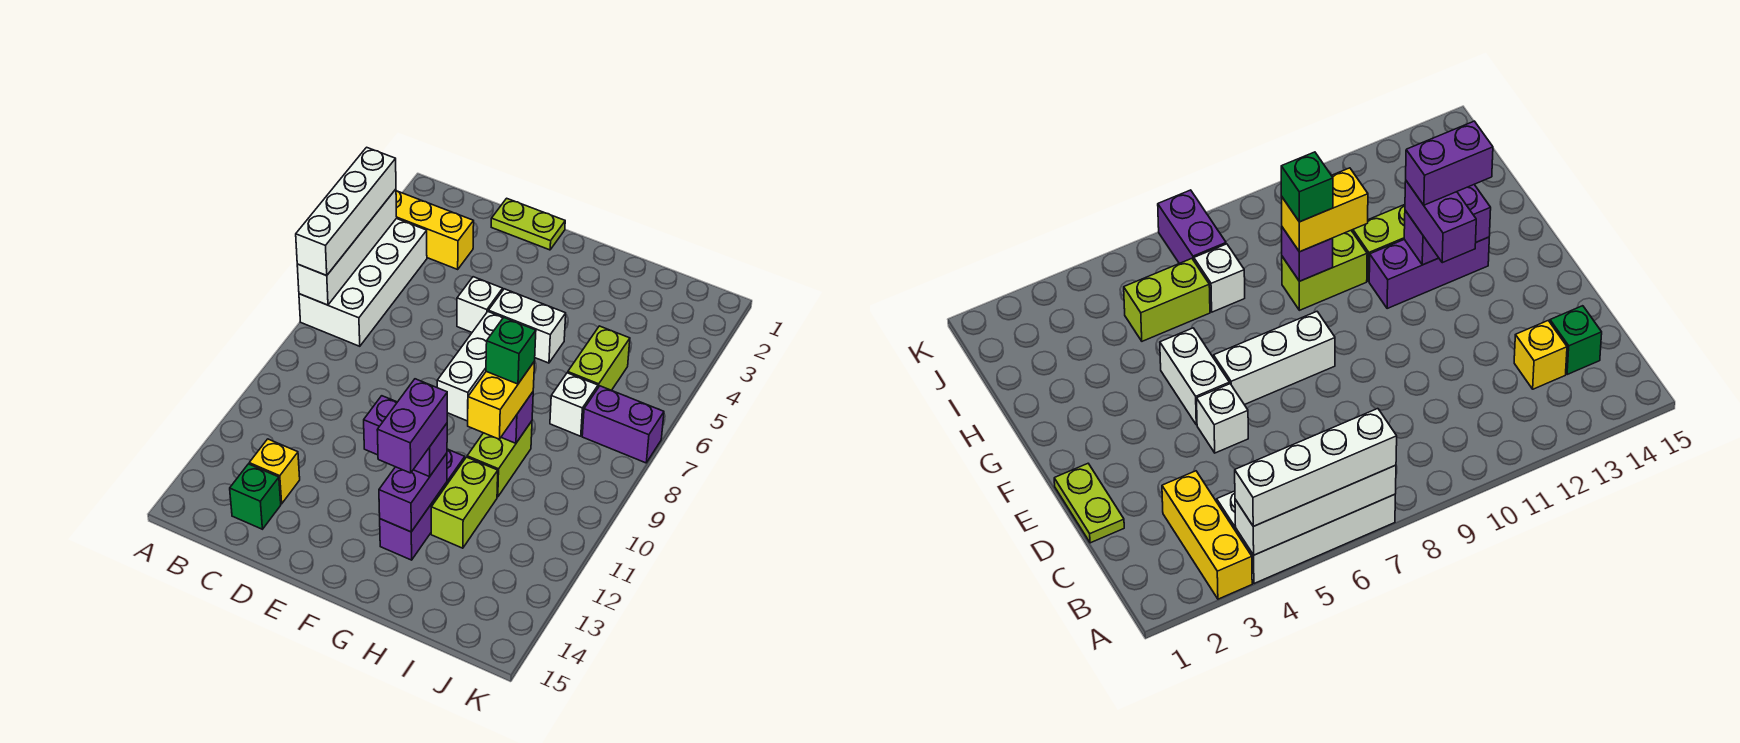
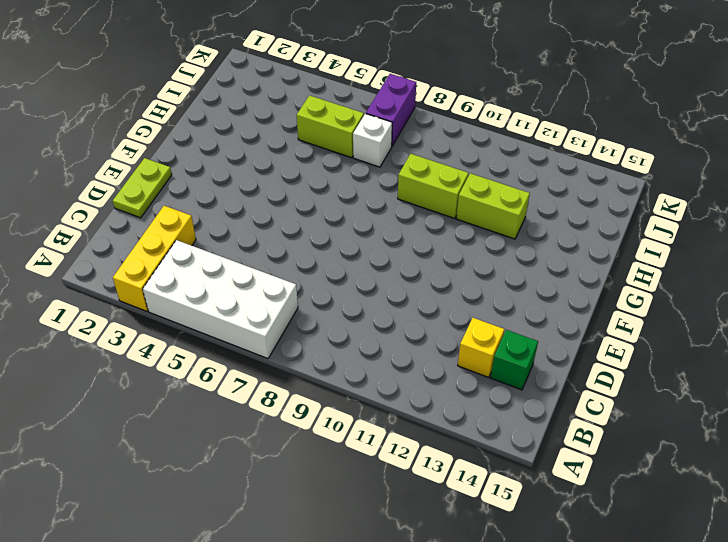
none -> white brick E5 level 1
none -> white brick F5:G5 level 1
none -> white brick F6:F8 level 1

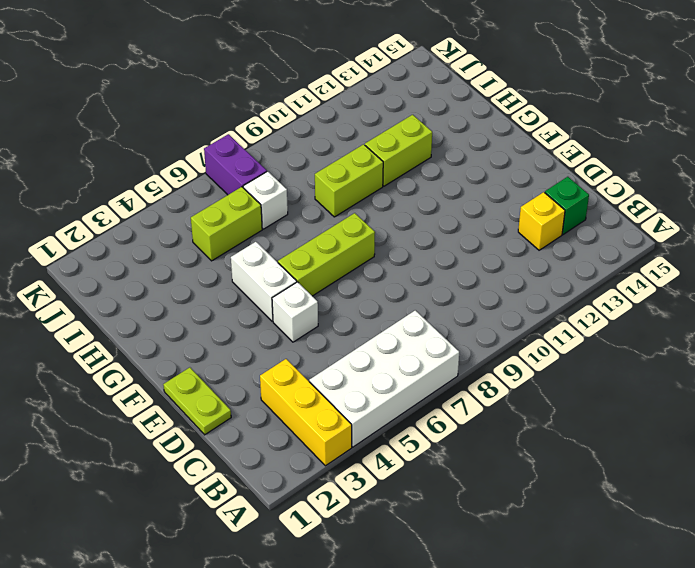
lime brick F6:F8 level 1 -> white brick F6:F8 level 1
none -> purple brick G11:G13 level 1
none -> white brick A4:A7 level 2
none -> purple brick G12:G13 level 2

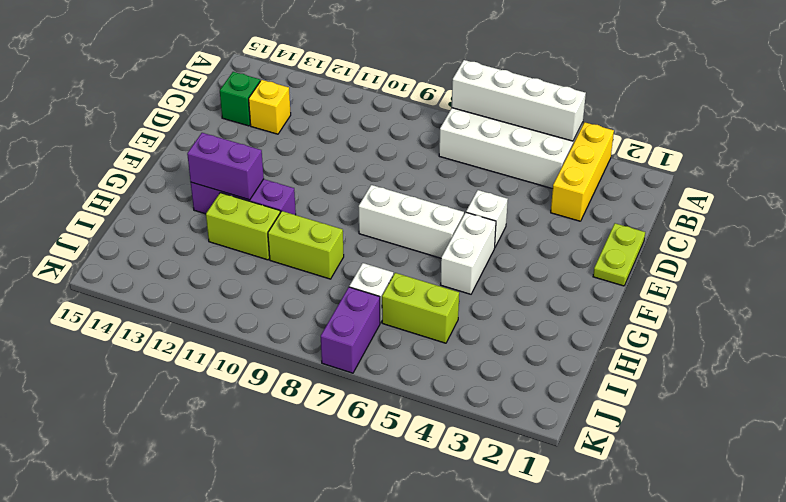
none -> purple brick H9 level 2
none -> white brick A4:A7 level 3
none -> purple brick F12:G12 level 3

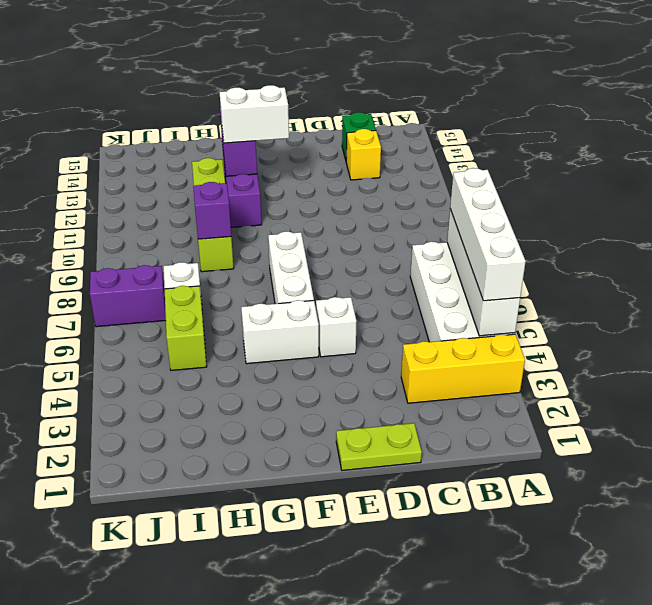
white brick F12:G12 level 3 -> purple brick F12:G12 level 3
none -> yellow brick H9:H10 level 3
none -> purple brick G12:G13 level 4
none -> green brick H9 level 4

